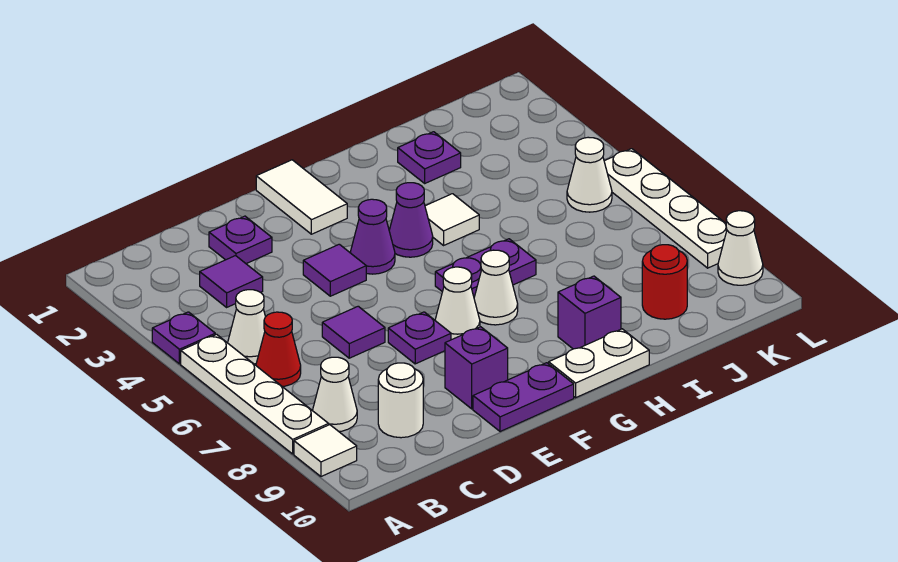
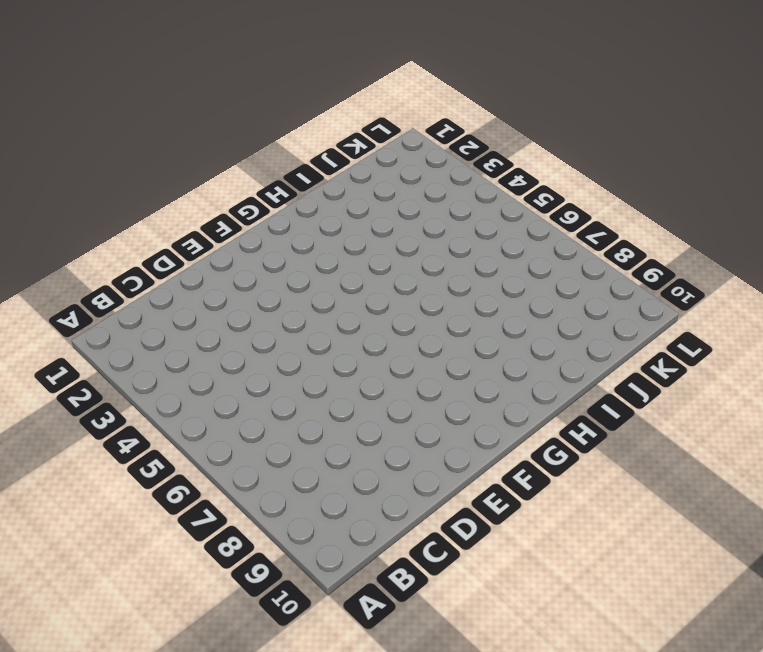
none -> purple plate A4 level 1
none -> white plate A5:A8 level 1
none -> white tile A9 level 1

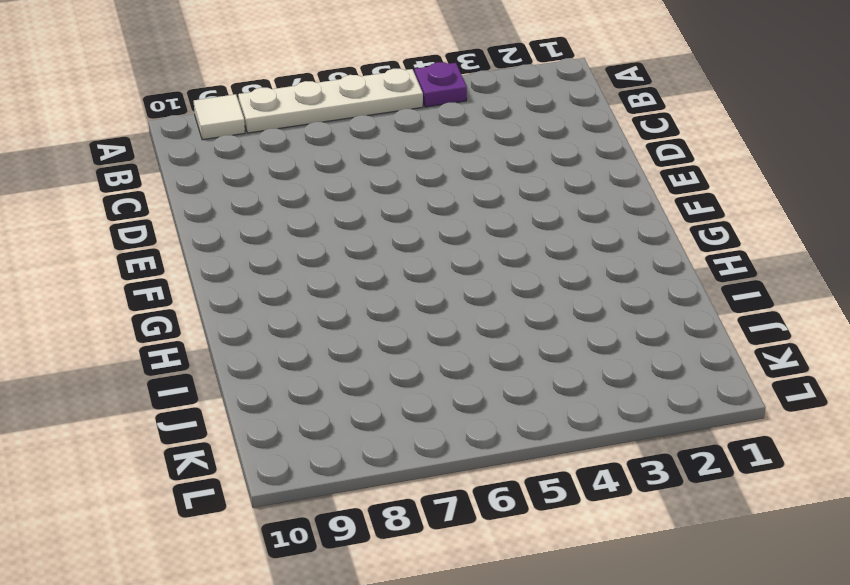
none -> white cone B5 level 1
none -> red cone B6 level 1
none -> white cone B8 level 1

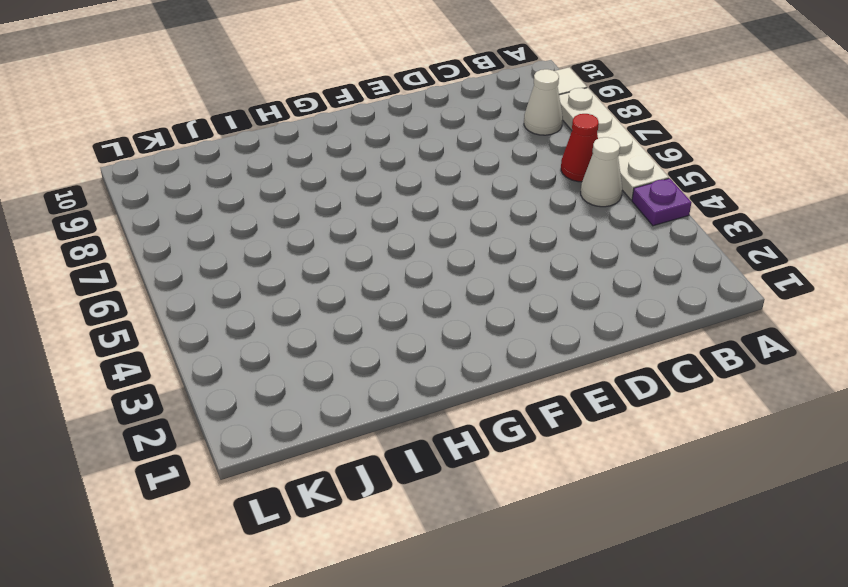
none -> purple tile C3 level 1
none -> white round brick C9 level 1
none -> purple plate D2 level 1

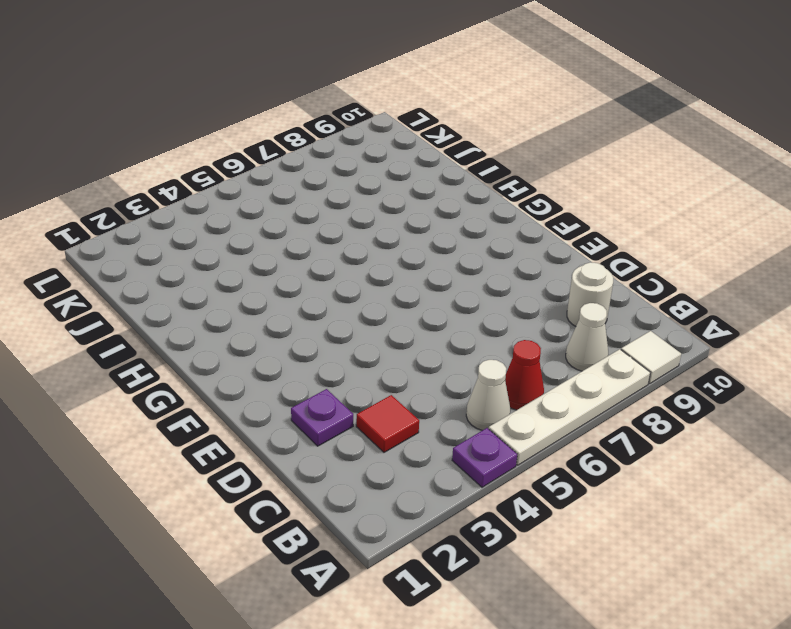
red tile C3 level 1 -> purple tile C3 level 1
none -> purple tile D6 level 1
none -> purple tile E4 level 1
none -> purple plate E7 level 1

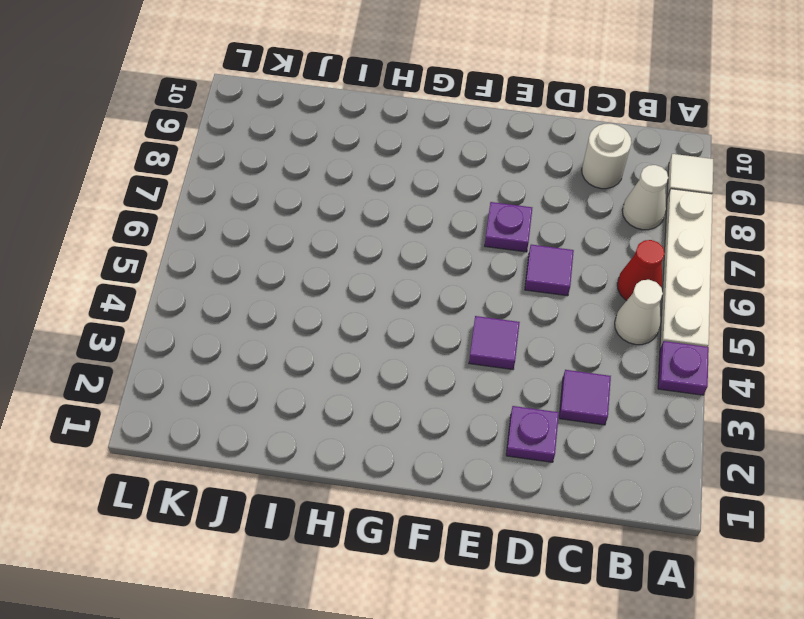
none -> purple brick E9 level 1
none -> purple plate E10:F10 level 1
none -> white tile F1:F2 level 1

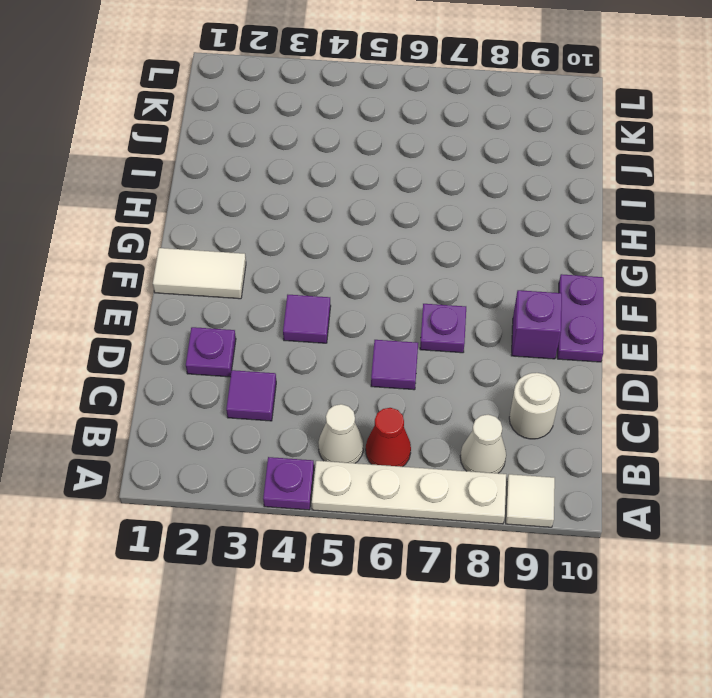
none -> purple cone F4 level 1
none -> white cone F7 level 1
none -> purple cone G4 level 1

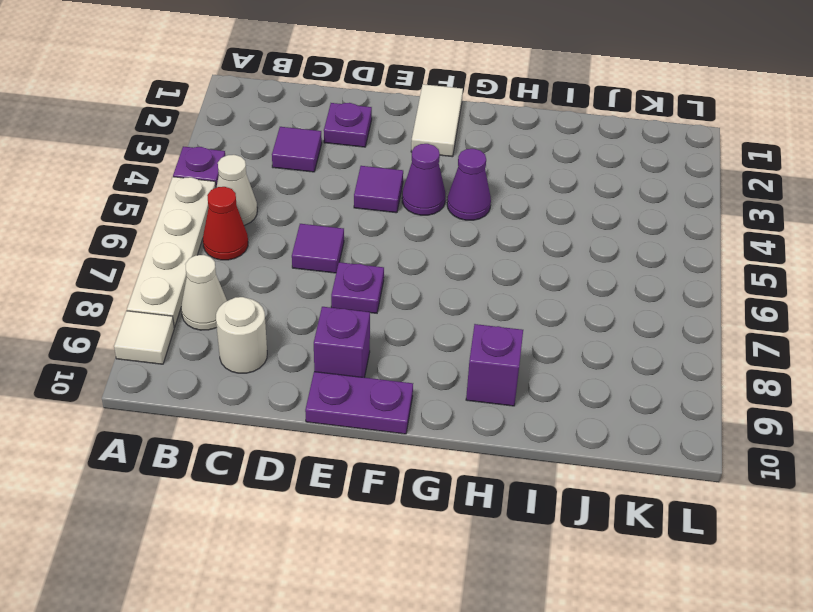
none -> white cone F7 level 1
none -> purple plate G6:H6 level 1
none -> white cone G7 level 1

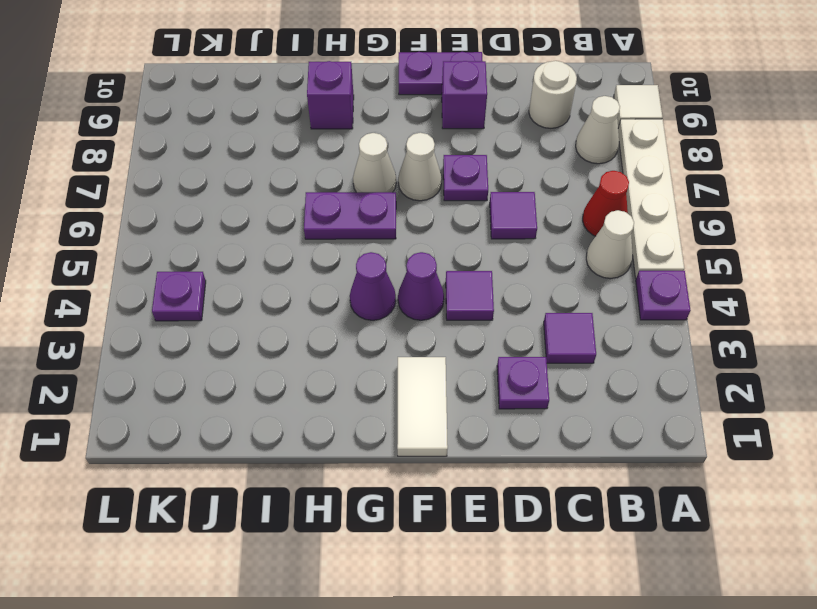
purple plate K4 level 1 -> purple plate I2 level 1
none -> white plate G10:H10 level 1
none -> white tile H4 level 1
none -> red round brick J9 level 1

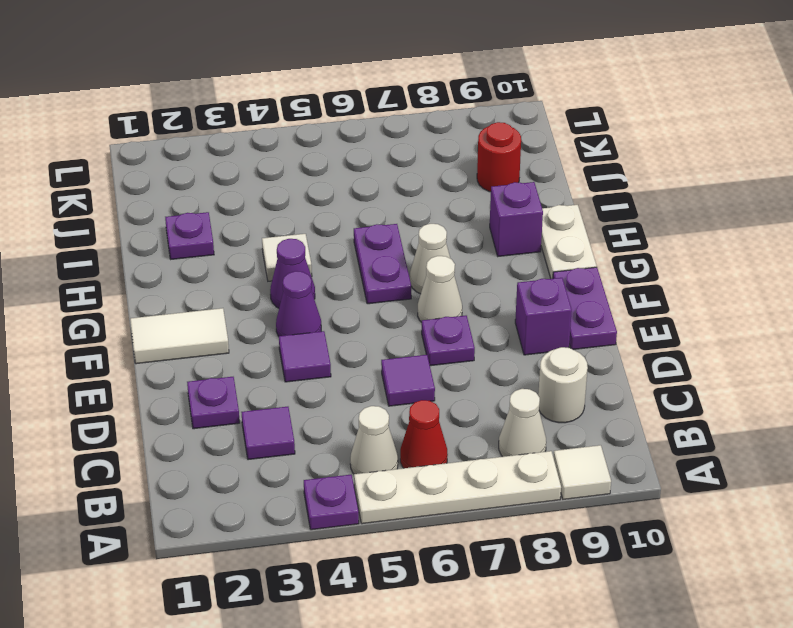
none -> white cone K5 level 1
none -> white plate L5:L8 level 1
none -> white cone L9 level 1

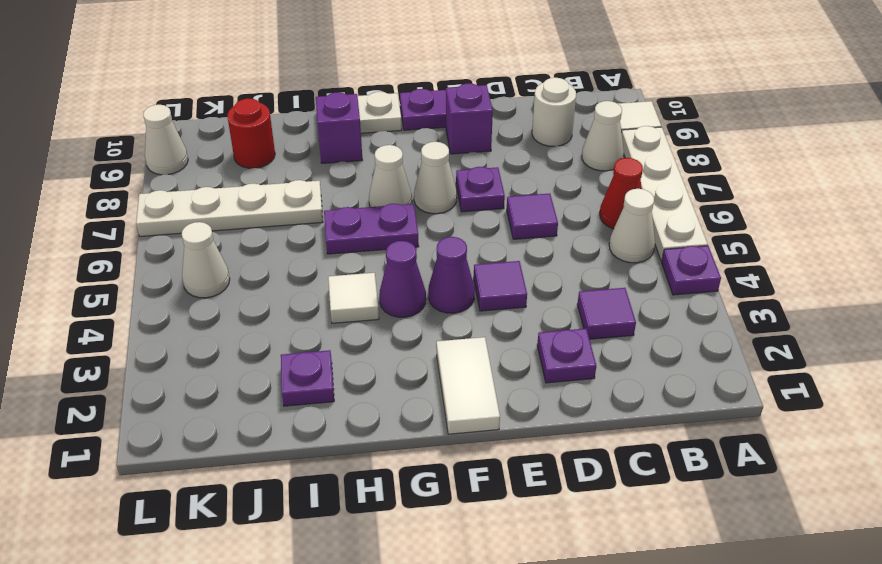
white plate I7:L7 level 1 -> white plate L5:L8 level 1

